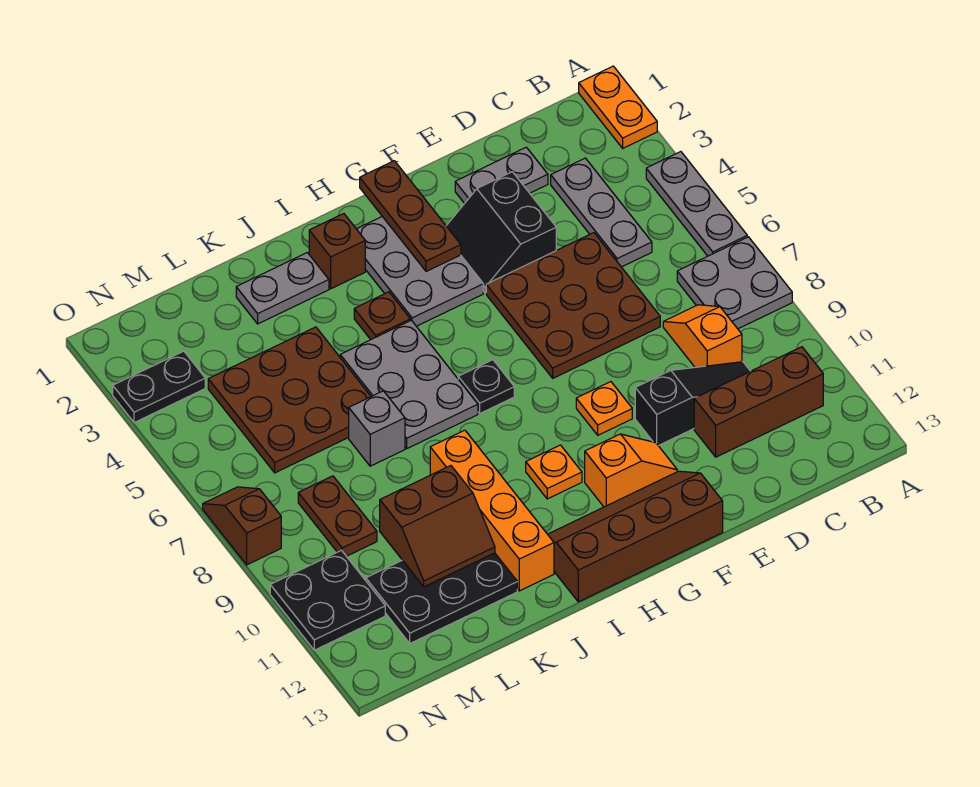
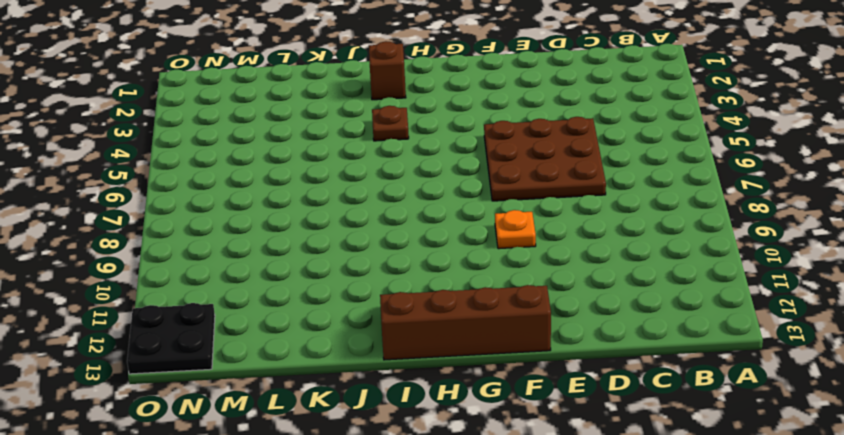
black plate N12:O13 level 1 -> black plate N10:O11 level 1
none -> orange plate A1:A2 level 1
none -> grey plate A4:A6 level 1
none -> grey plate A7:B8 level 1
none -> brown brick B11:D11 level 1

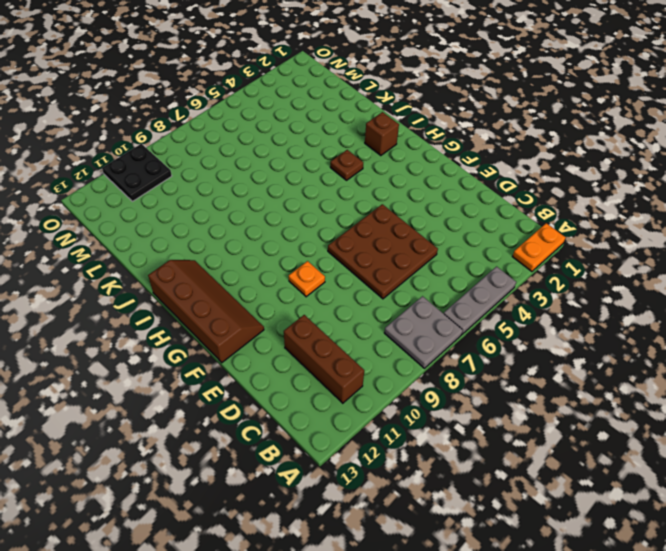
none -> grey plate C3:C5 level 1
none -> orange slope C8:C9 level 1 top 9
none -> black slope C10:E10 level 1 top E
none -> grey plate D2:E2 level 1

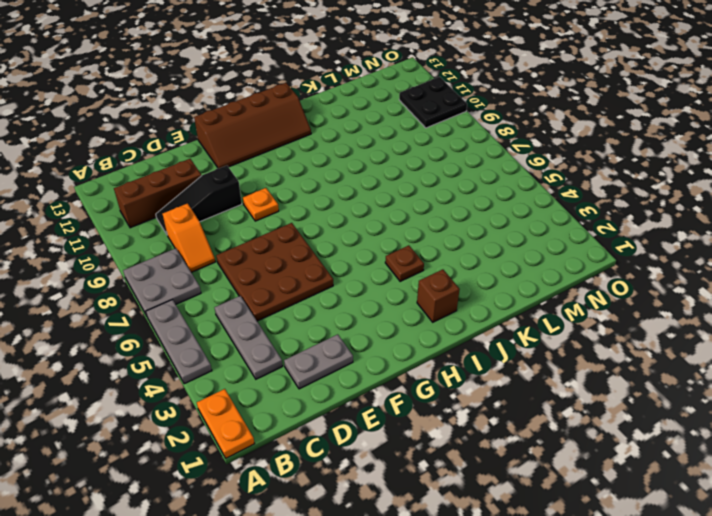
none -> black slope E3:F4 level 1 top E
none -> orange slope F11:G11 level 1 top G
none -> grey plate G2:H4 level 1
none -> black plate H7 level 1

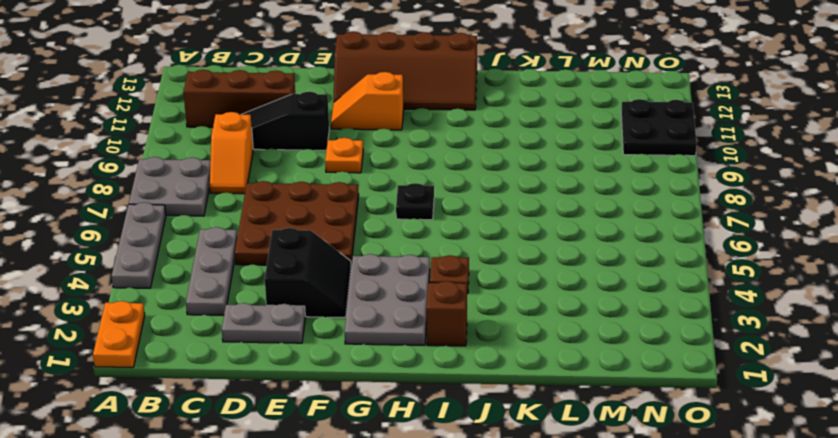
none -> orange plate H10 level 1
none -> grey plate I5:J7 level 1
none -> grey plate J2:K2 level 1
none -> orange brick J9:J12 level 1

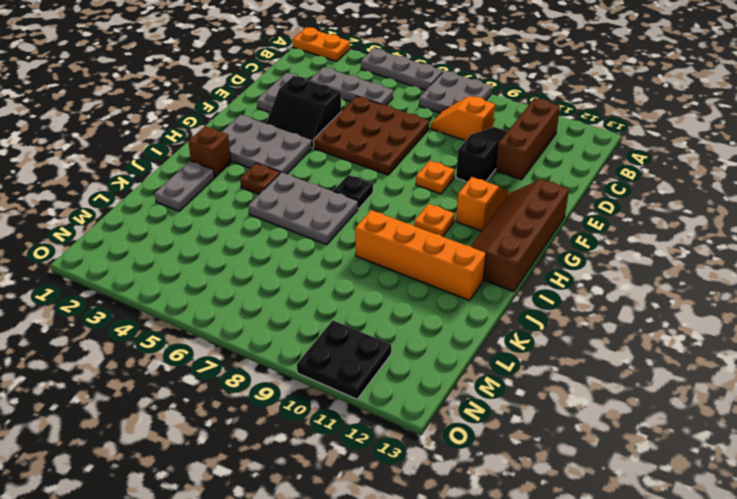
none -> brown plate K4:M6 level 1
none -> grey brick K7 level 1
none -> black plate K11:M12 level 1
none -> brown plate M8:M9 level 1

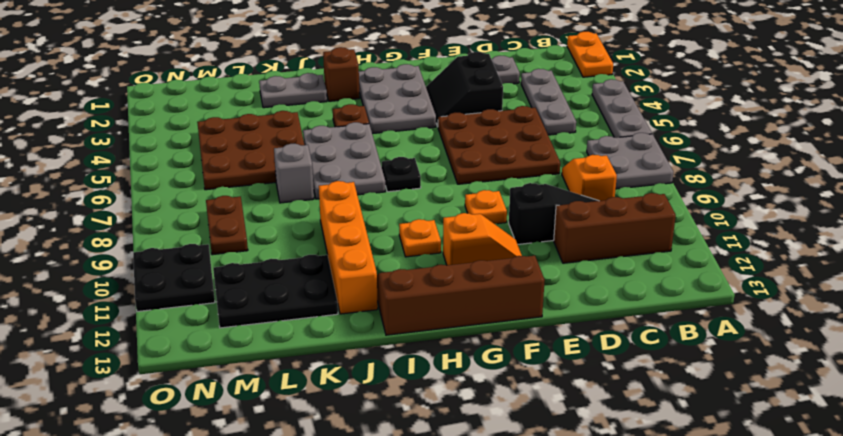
none -> black plate N3:O3 level 1
none -> brown slope O7:O8 level 1 top 8
none -> brown plate G1:G3 level 2
none -> brown slope K10:L11 level 2 top 10

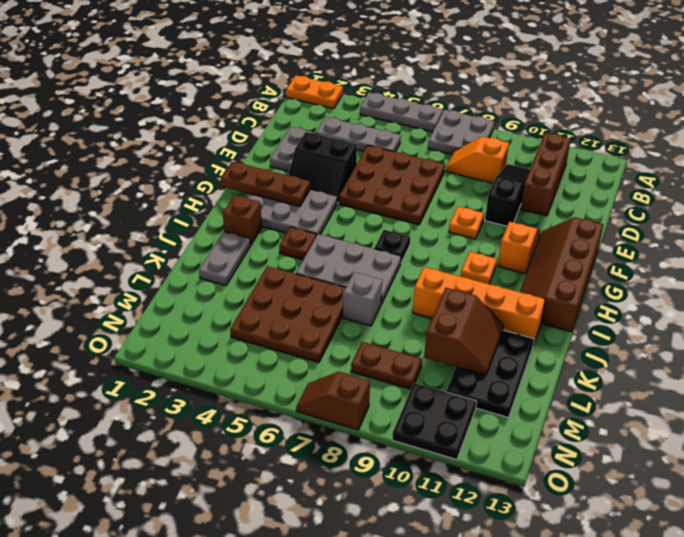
none -> black plate N3:O3 level 1

